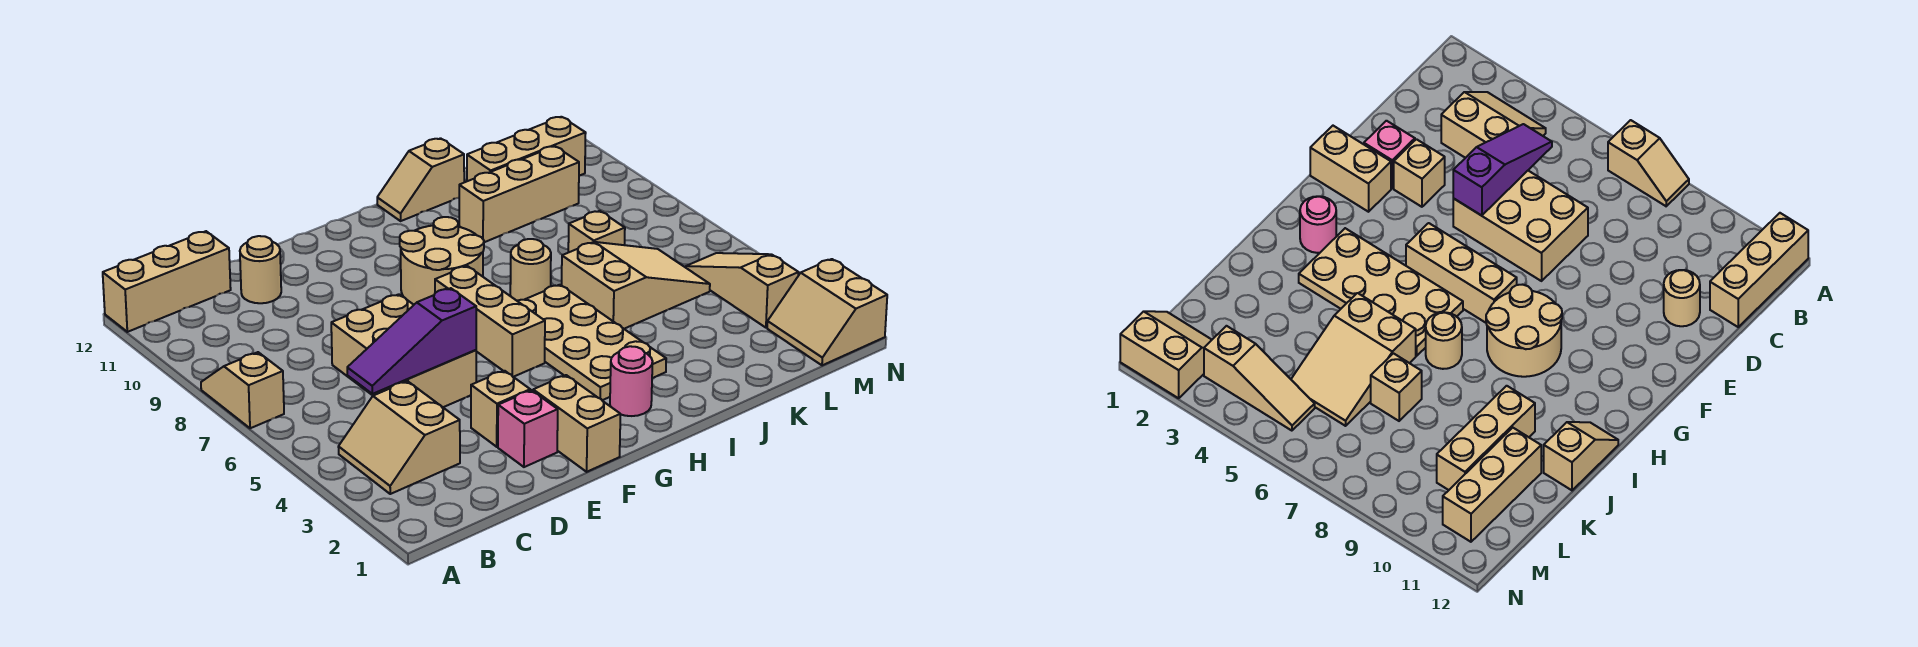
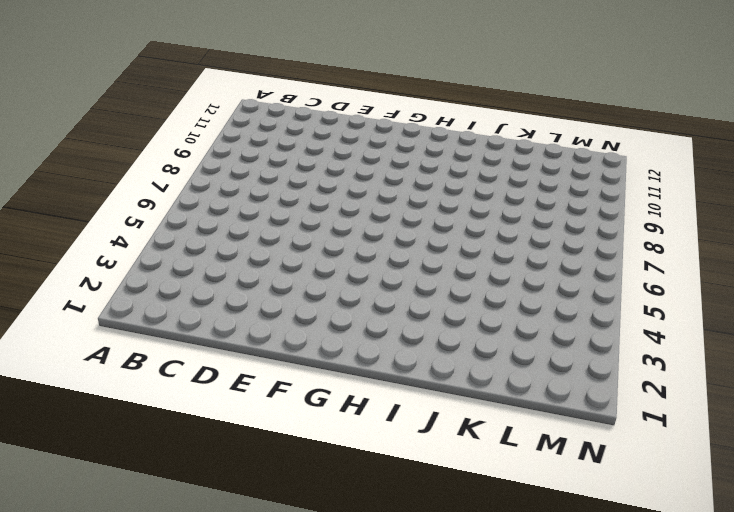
none -> tan slope A7:A8 level 1 top 7
none -> tan brick A12:C12 level 1
none -> tan slope B3:C4 level 1 top C

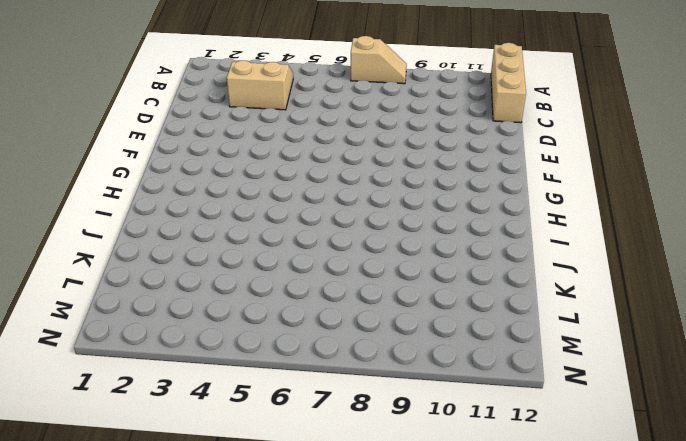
none -> tan brick D5:E7 level 1
none -> tan round brick D11 level 1
none -> pink brick E2 level 1

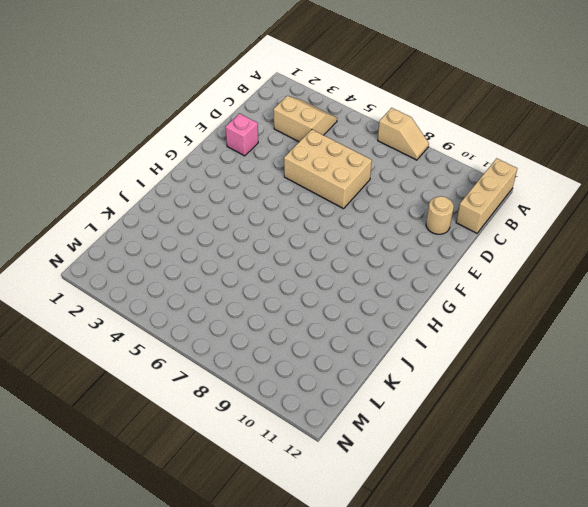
none -> tan brick E3 level 1
none -> tan brick F1:F2 level 1
none -> tan brick G5:G7 level 1

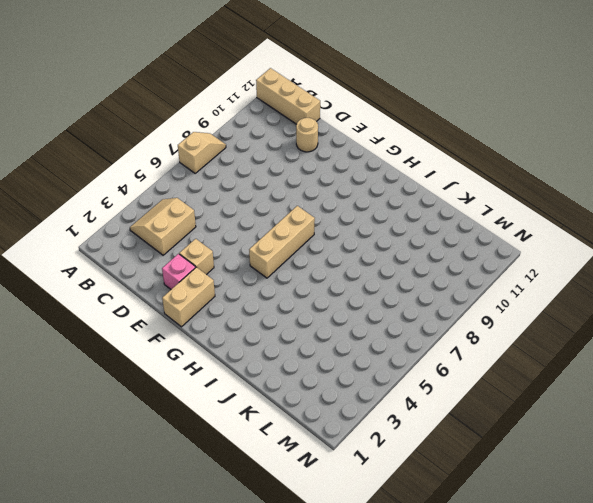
none -> tan brick D5:E7 level 1
none -> tan round brick G8:H9 level 1
none -> pink round brick H2 level 1

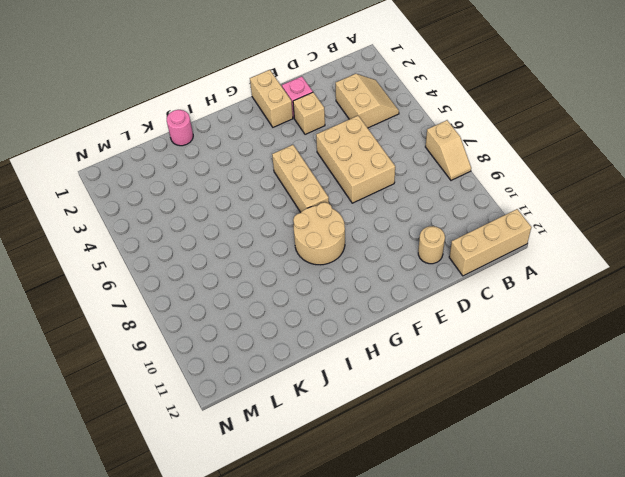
pink round brick J1 level 1 -> pink round brick H2 level 1
none -> tan plate H3:I6 level 1
none -> tan round brick I7 level 1
none -> tan slope I12:J12 level 1 top J

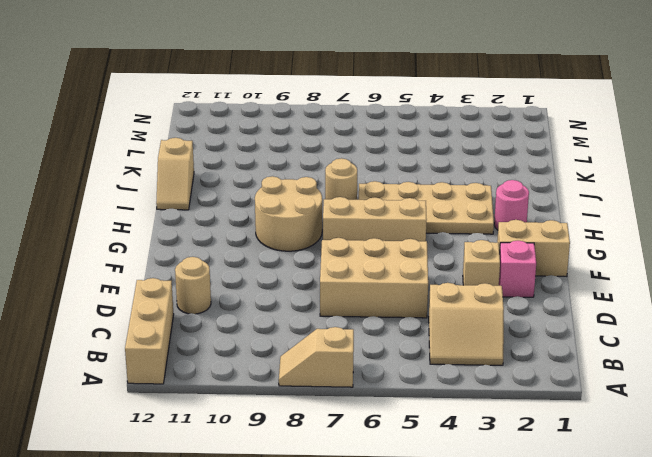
none -> tan slope J5:L6 level 1 top J
none -> tan brick J10:L10 level 1
none -> tan brick K7 level 1

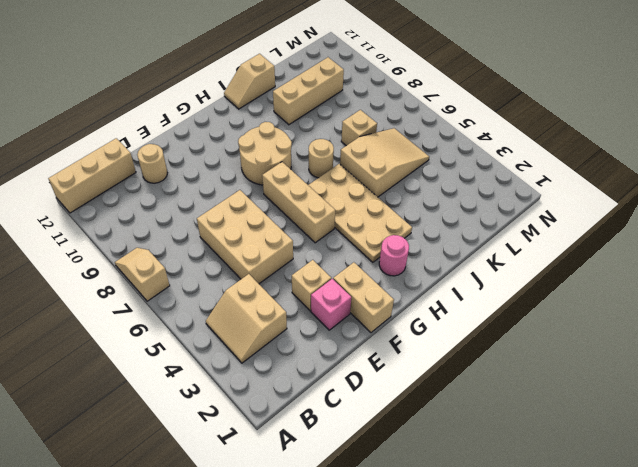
none -> tan brick K11:M11 level 1
none -> tan slope M1:N2 level 1 top N
none -> tan slope M3:M5 level 1 top 3

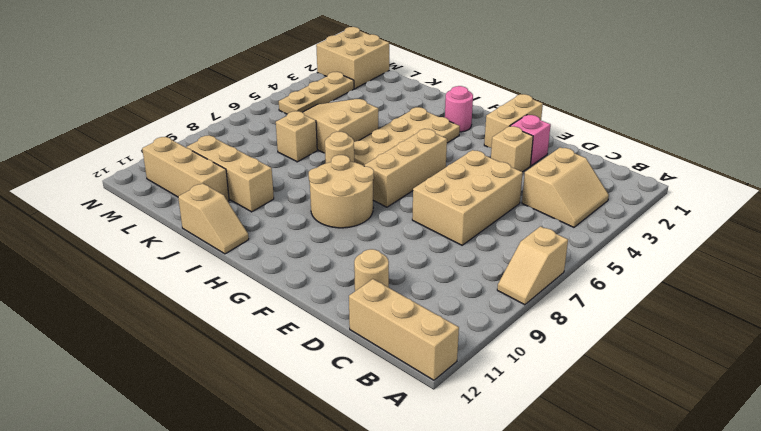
tan brick M1:N2 level 1 -> tan slope M1:N2 level 1 top N
tan plate M3:M5 level 1 -> tan slope M3:M5 level 1 top 3
none -> purple slope C5:E5 level 2 top E

